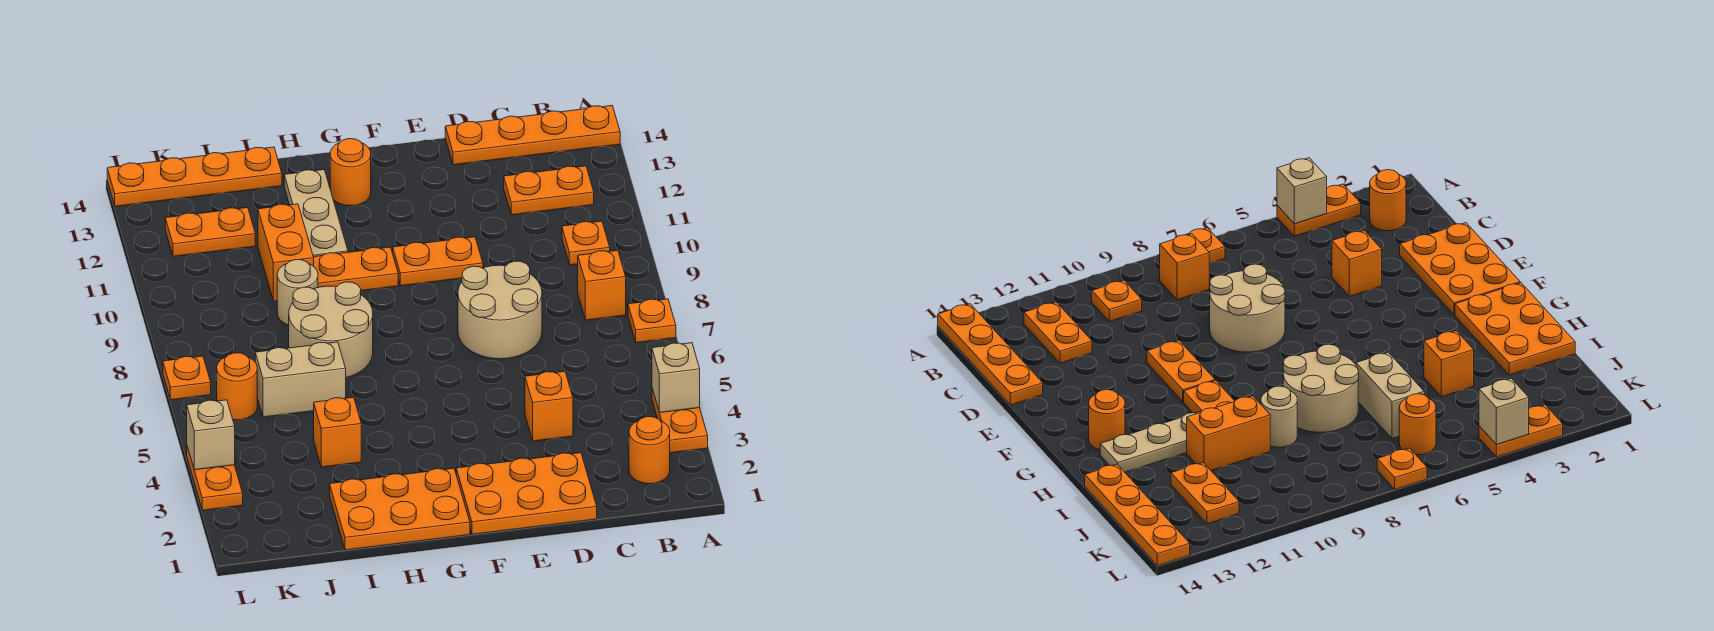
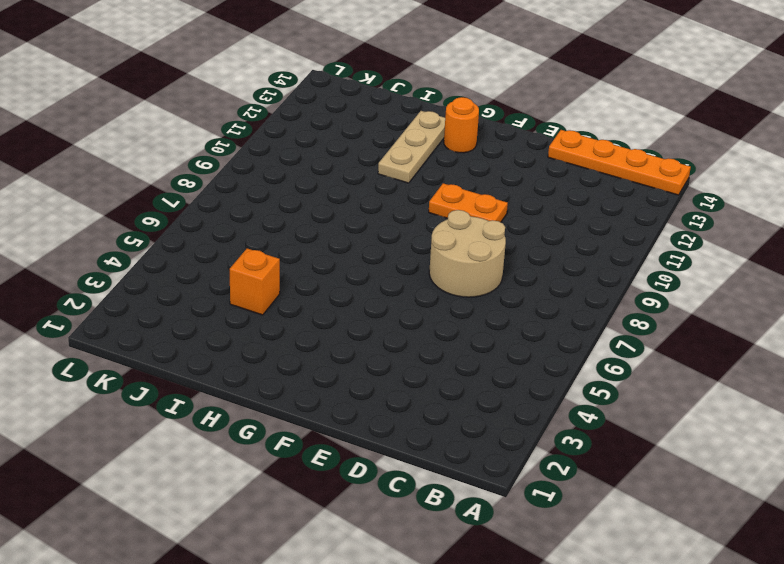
none -> orange plate A3:A4 level 1
none -> orange plate A7 level 1
none -> orange round brick B2 level 1

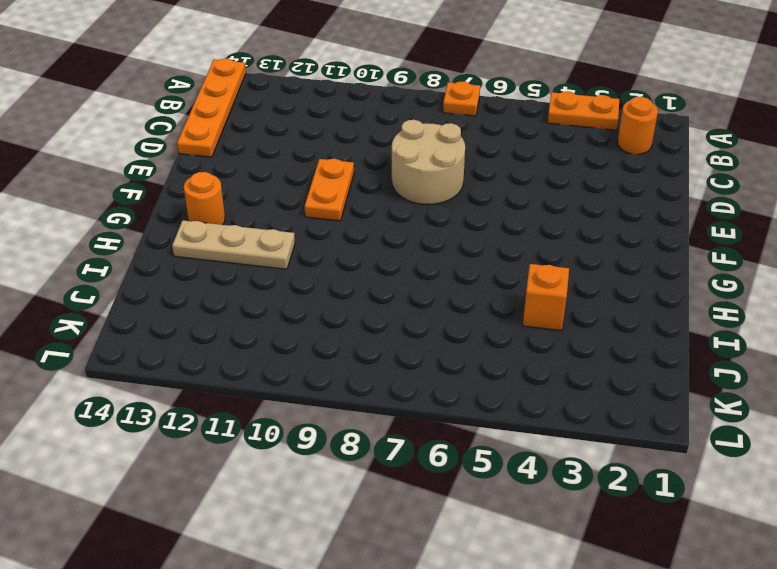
none -> orange brick B8 level 1
none -> orange plate B10 level 1
none -> orange plate B12:C12 level 1

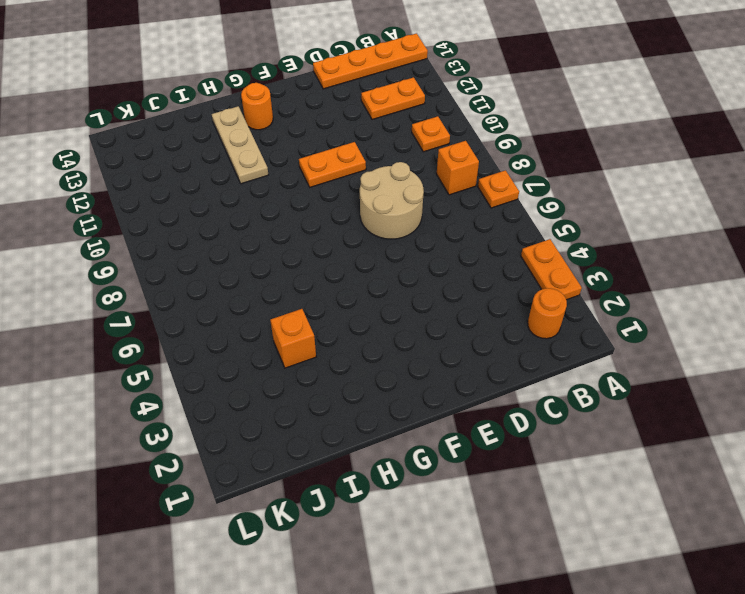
none -> orange plate D1:F2 level 1
none -> orange brick D4 level 1
none -> orange plate G1:I2 level 1

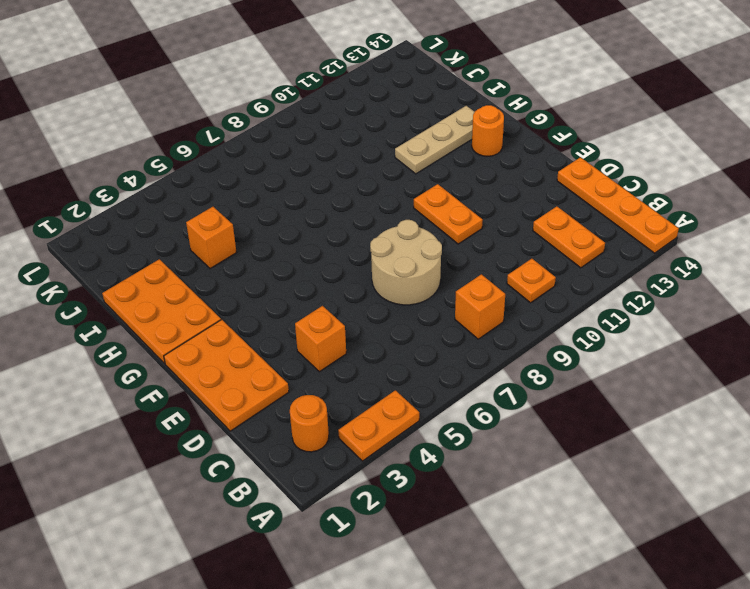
none -> orange plate A7 level 1
none -> orange plate G10:H10 level 1
none -> tan round brick H7:I8 level 1

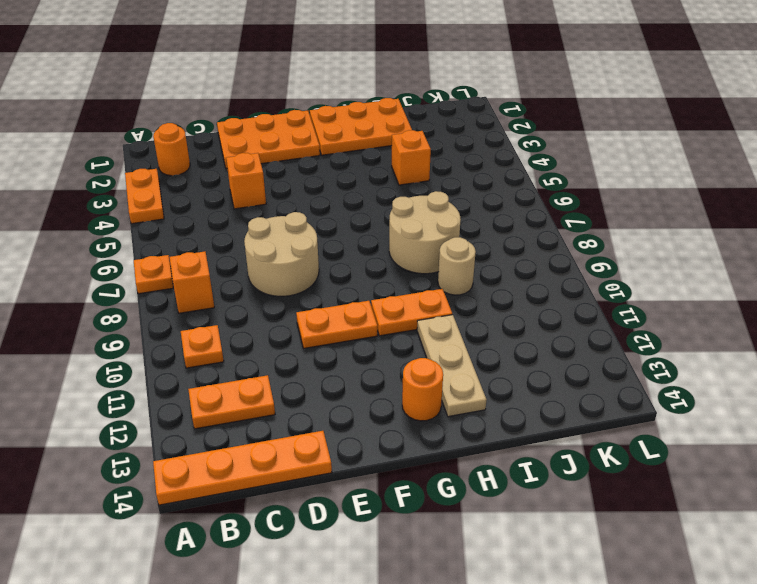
none -> tan brick I6:J6 level 1
none -> orange brick I10:I11 level 1
none -> orange plate I14:L14 level 1

